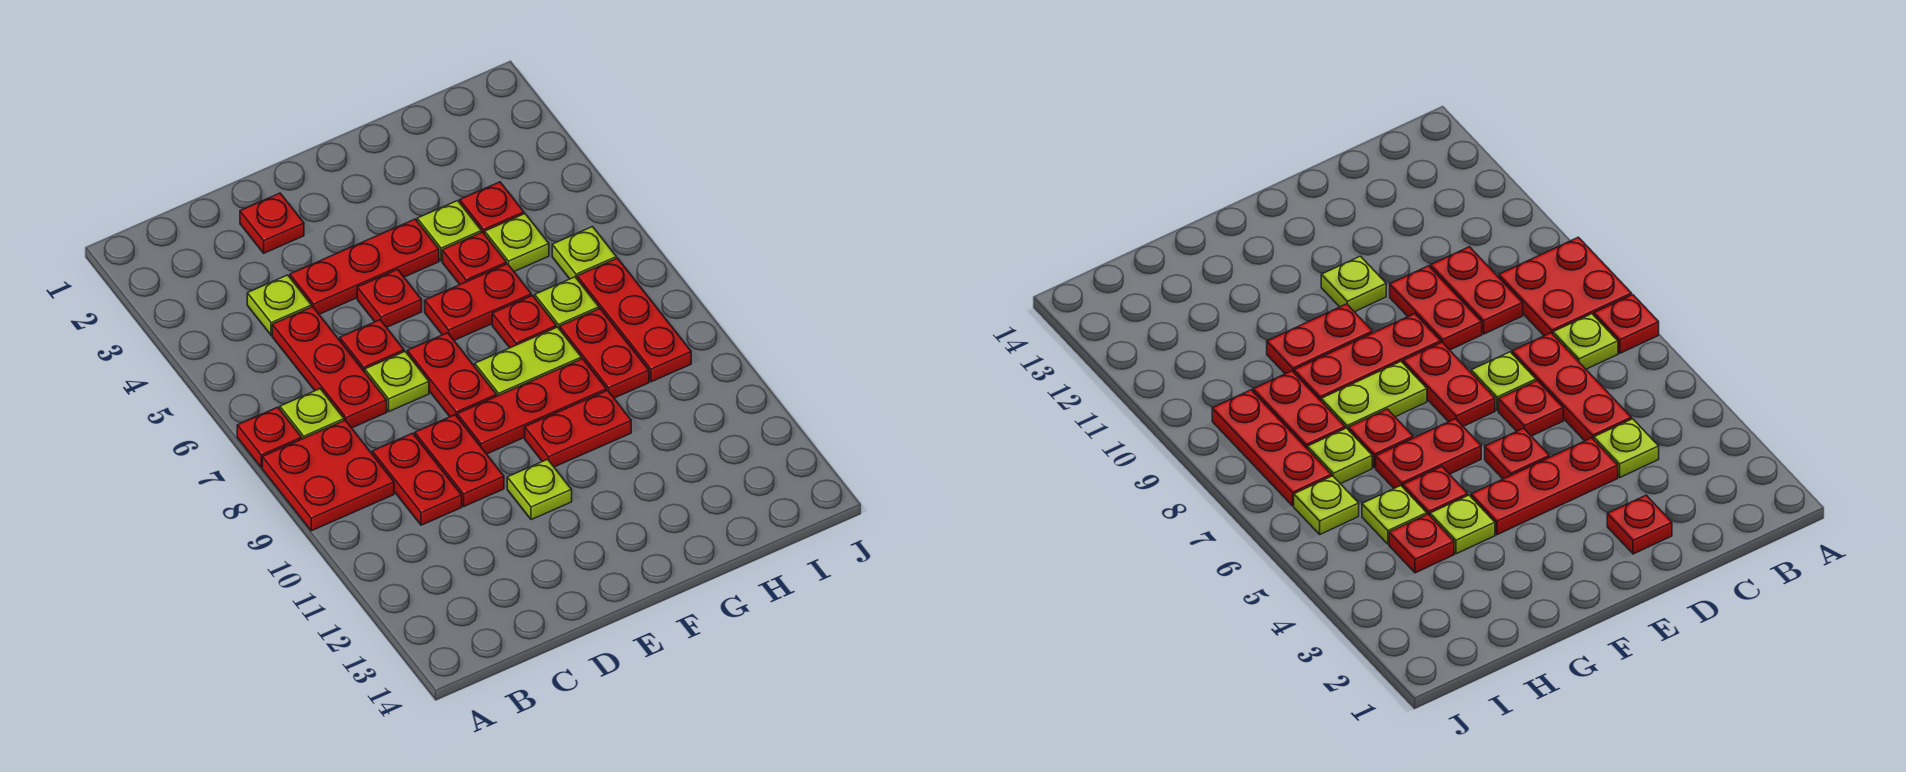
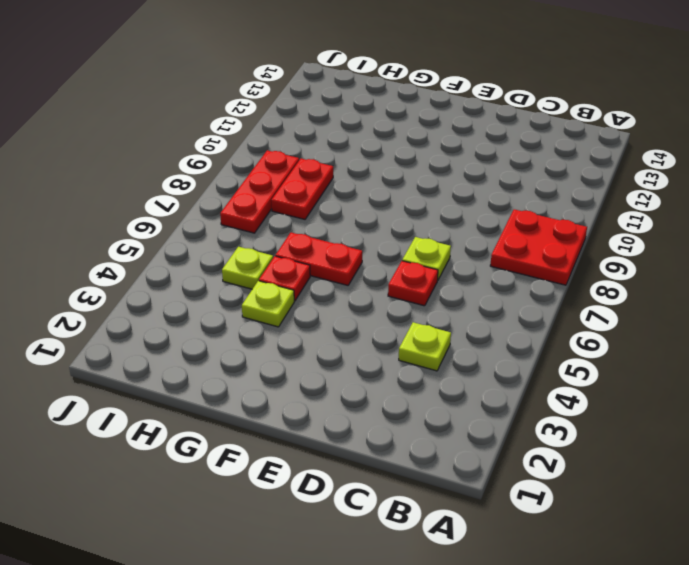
none -> red plate A7 level 1
none -> lime plate B7 level 1
none -> red plate C5:C7 level 1

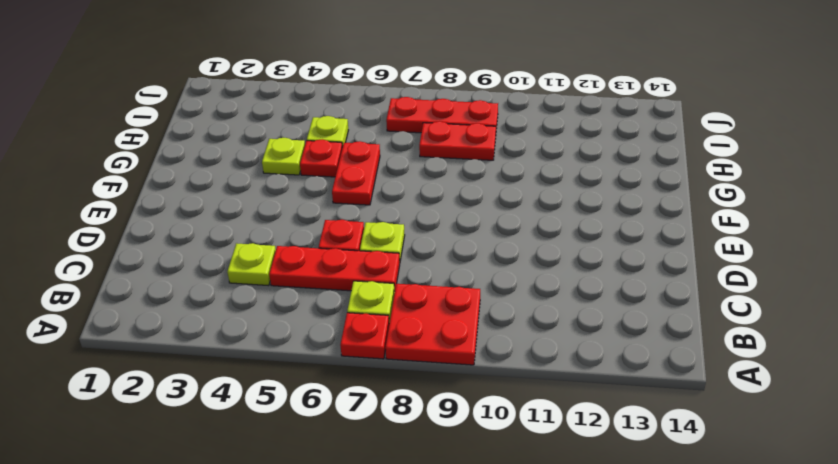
none -> red plate C9:C10 level 1
none -> red plate D2 level 1
none -> red plate D4:F4 level 1

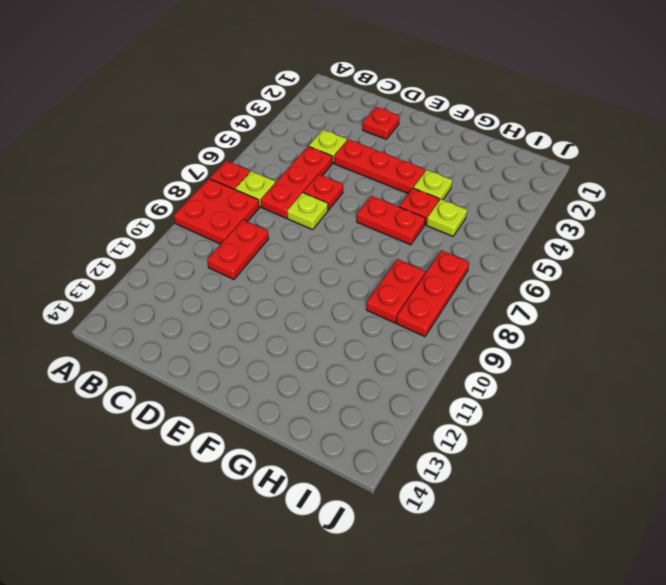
none -> red plate D9:D10 level 1
none -> red plate E5 level 1
none -> red plate E7:E8 level 1

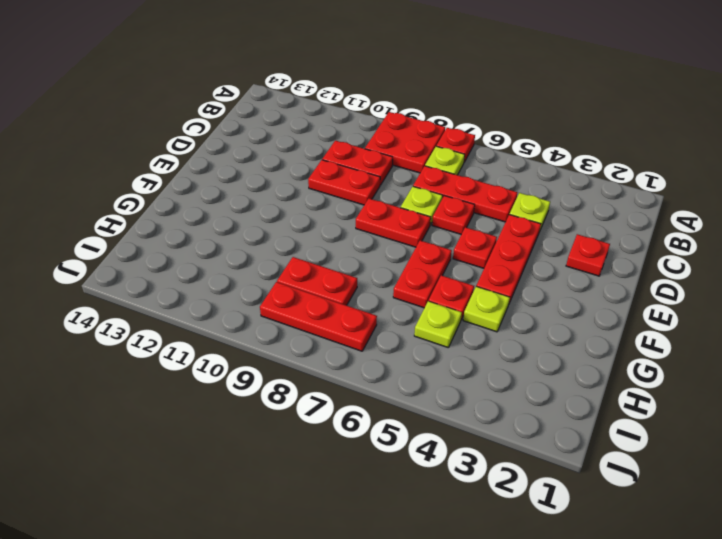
none -> red plate E9:G9 level 1
none -> lime plate E11 level 1
none -> lime plate F8:G8 level 1

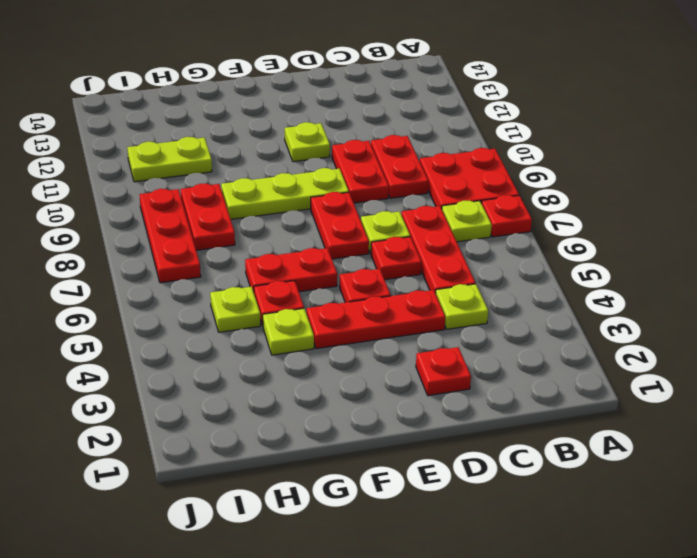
lime plate E9:G9 level 1 -> red plate E9:G9 level 1
lime plate H11:I11 level 1 -> lime plate F8:G8 level 1
none -> red plate F10:G10 level 1
none -> red plate G7 level 1
none -> red plate H4 level 1

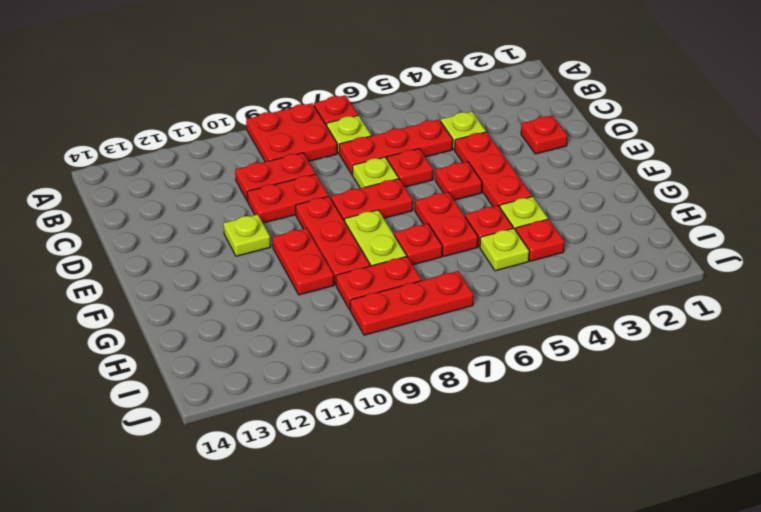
none -> lime plate H7 level 1
none -> lime plate I6 level 1

